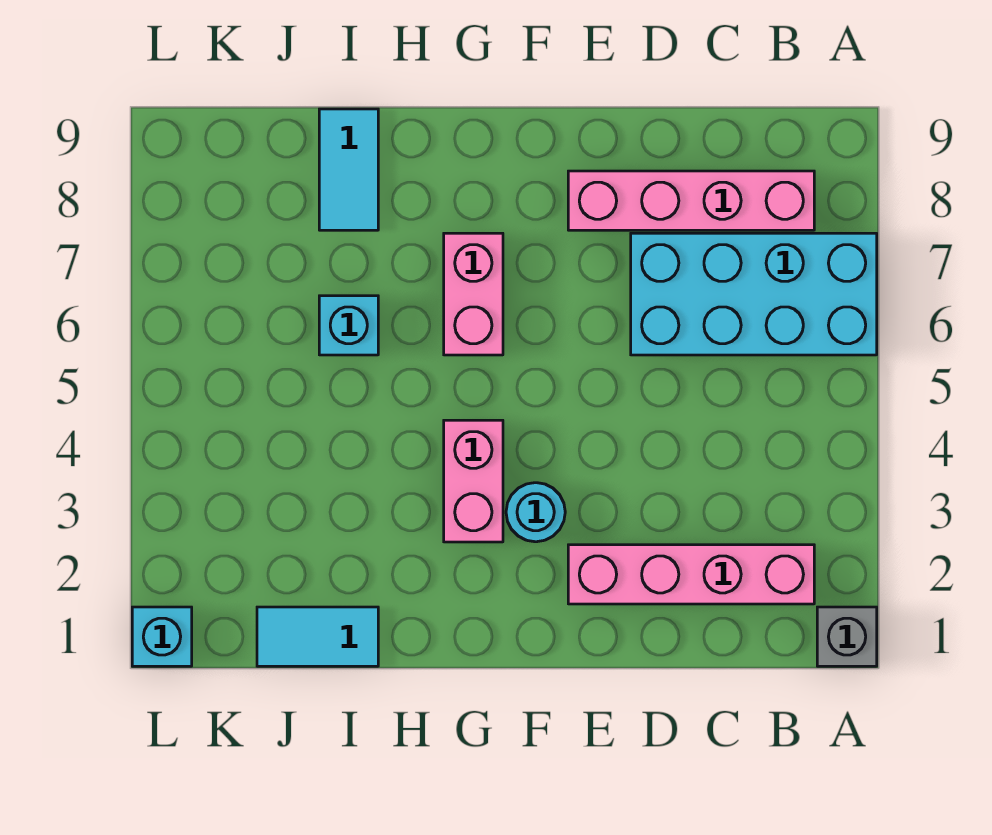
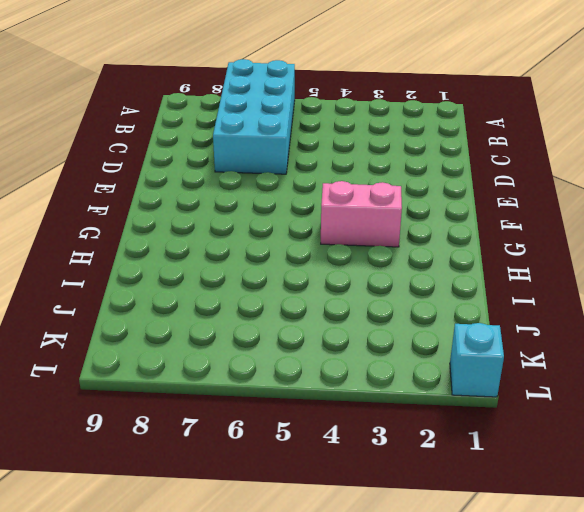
none -> grey brick A1 level 1
none -> pink brick B2:E2 level 1

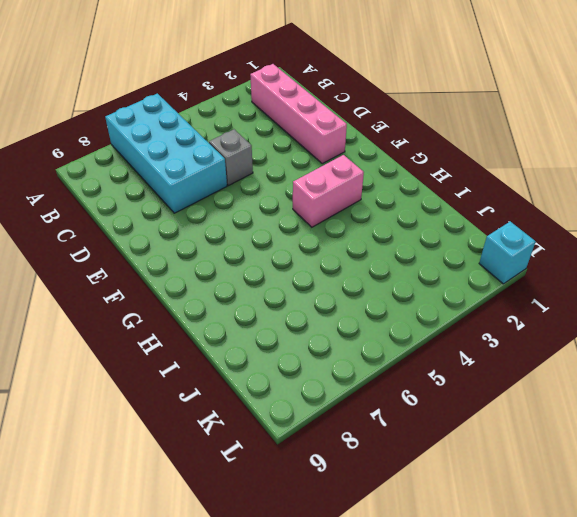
grey brick D5 level 1 -> grey brick A1 level 1
none -> pink brick B8:E8 level 1
none -> cyan round brick F3 level 1

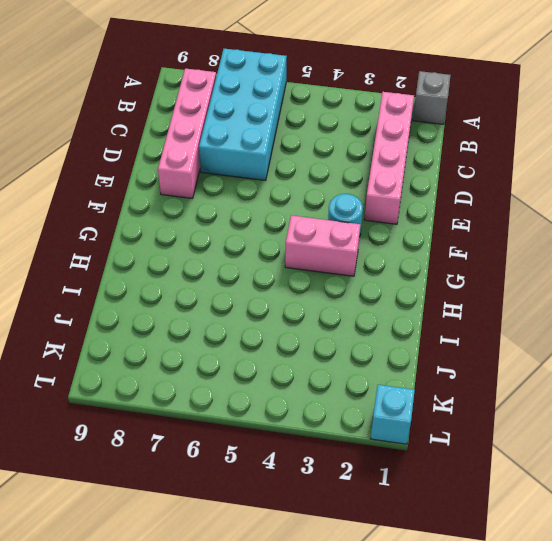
none -> pink brick G6:G7 level 1
none -> cyan tile I1:J1 level 1

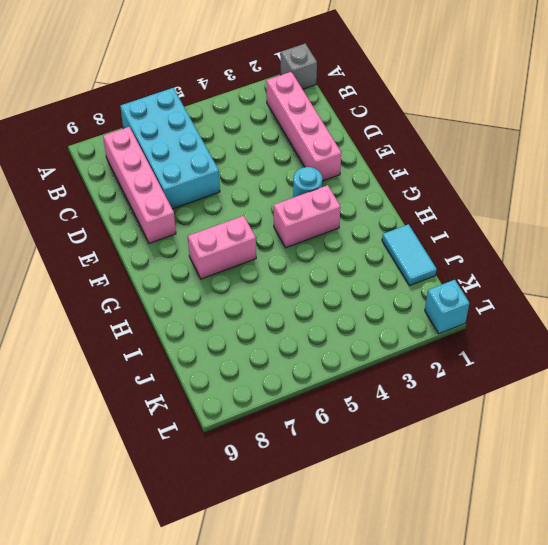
none -> cyan brick I6 level 1
none -> cyan tile I8:I9 level 1

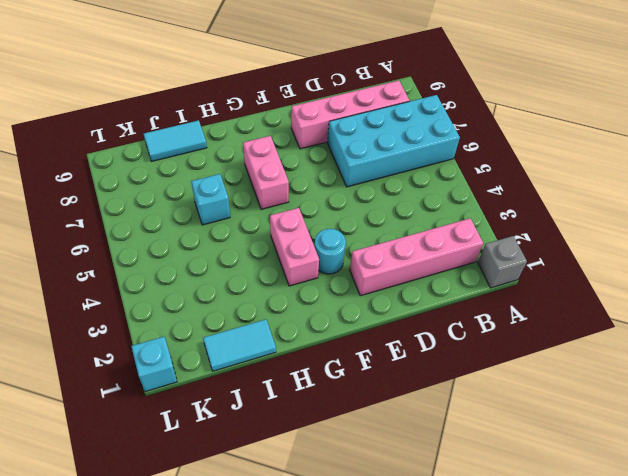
cyan tile I9:J9 level 1 -> cyan tile I8:I9 level 1

